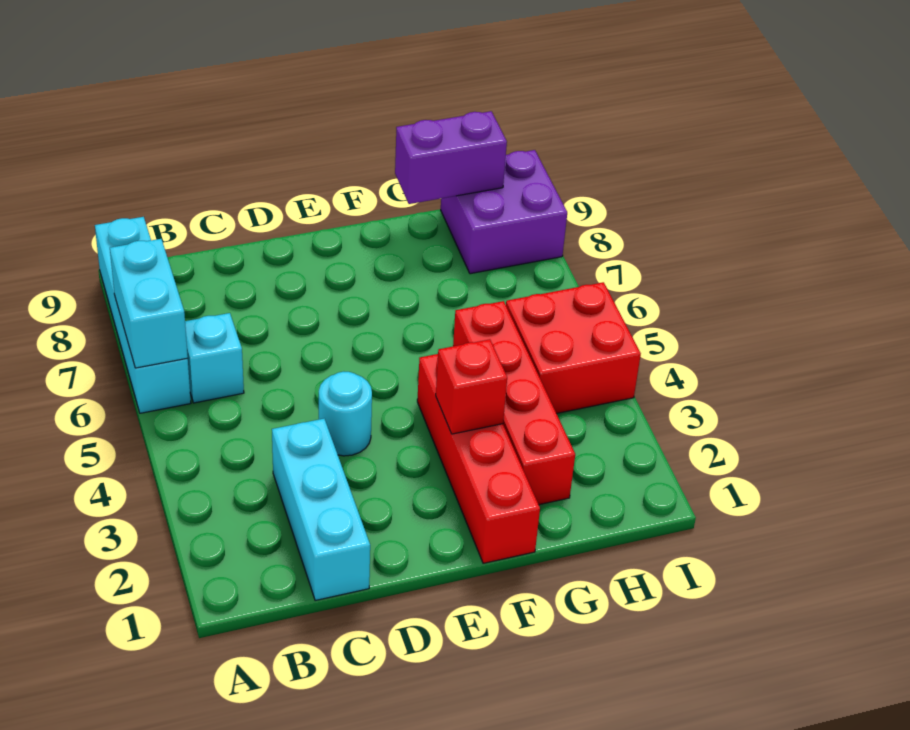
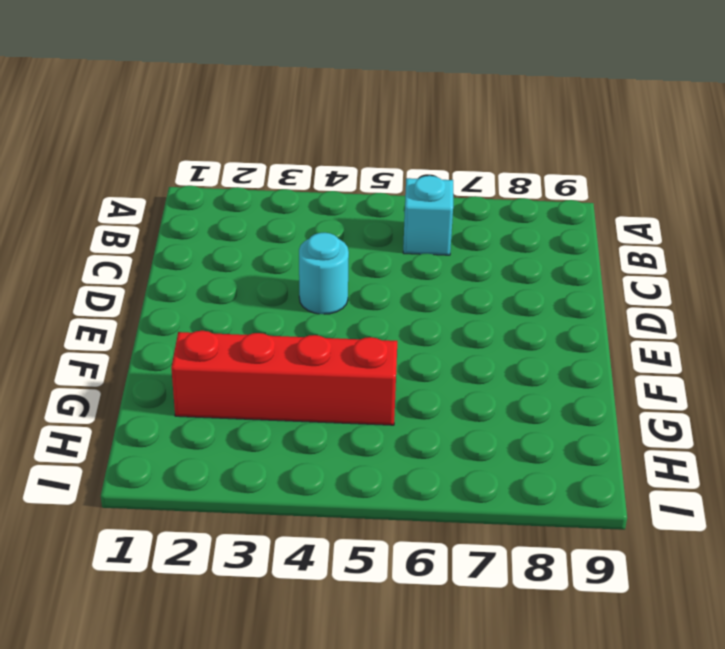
none -> cyan brick A6:A9 level 1
none -> cyan brick C1:C3 level 1

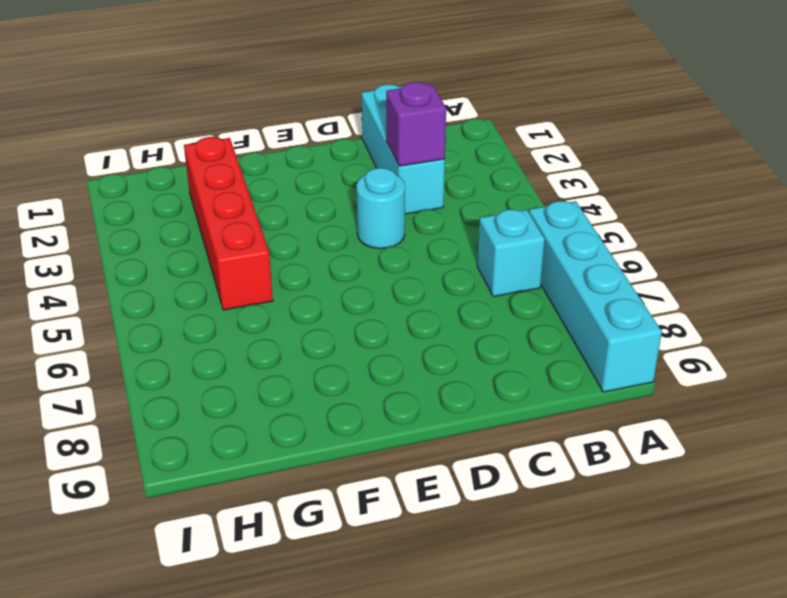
purple brick C3 level 2 -> none
none -> red brick F1:F4 level 1
none -> red brick H4:I5 level 1

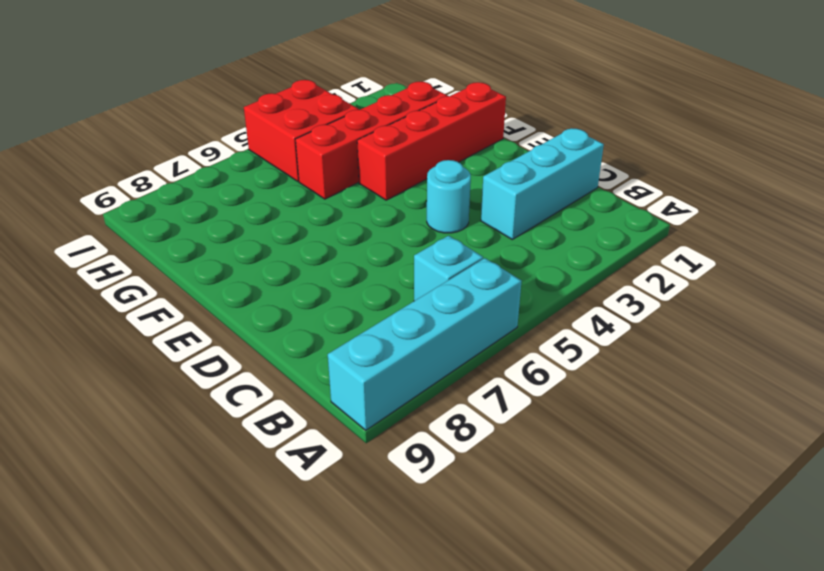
none -> purple brick H8:I9 level 1
none -> cyan brick A6:A7 level 2

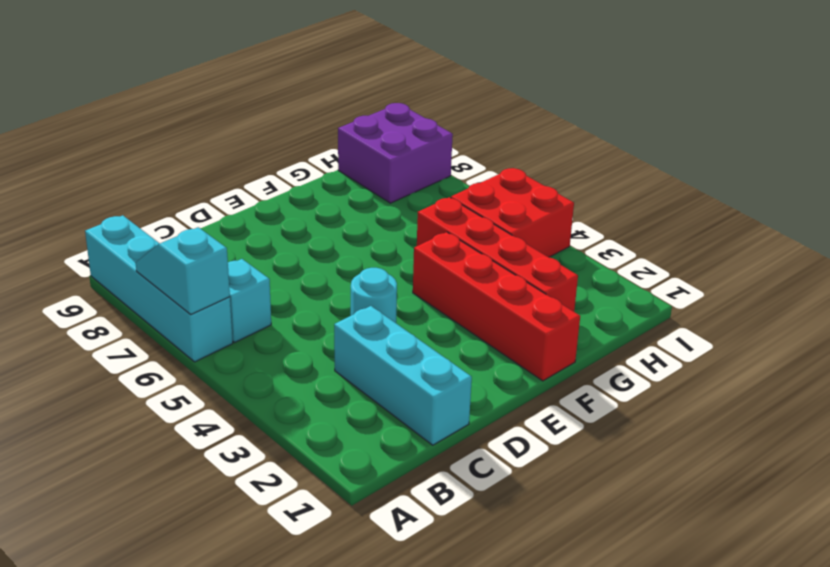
cyan slope A6:A7 level 2 top 6 -> cyan brick A6:A7 level 2
none -> red brick F3 level 2
none -> purple brick G9:H9 level 2

